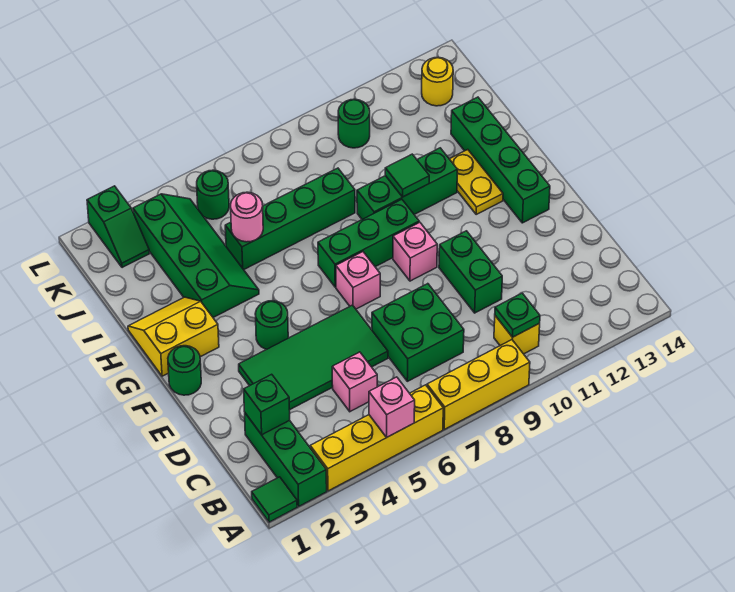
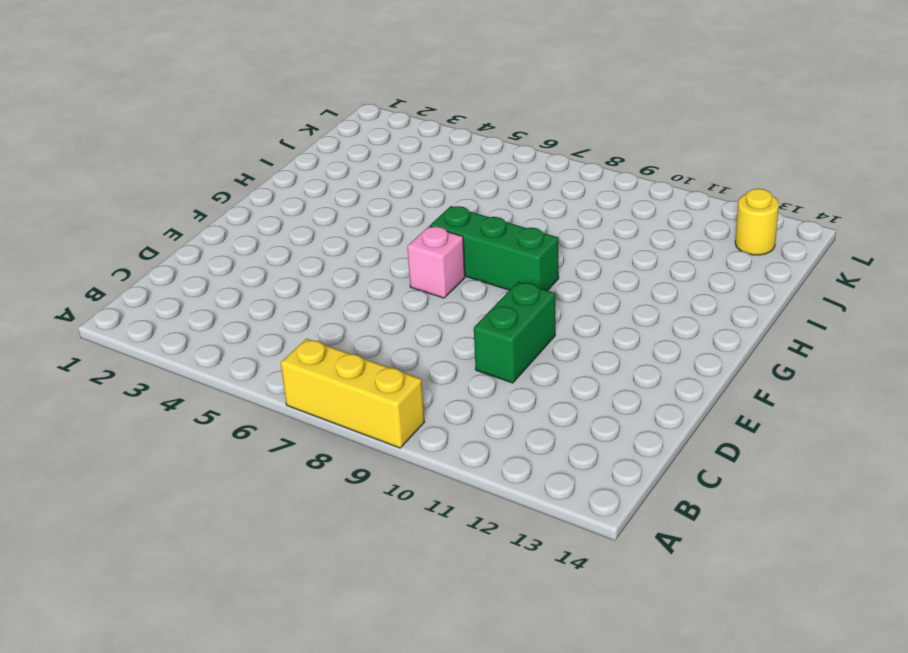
none -> green tile A1 level 1
none -> green brick A2:C2 level 1
none -> yellow brick A3:A6 level 1

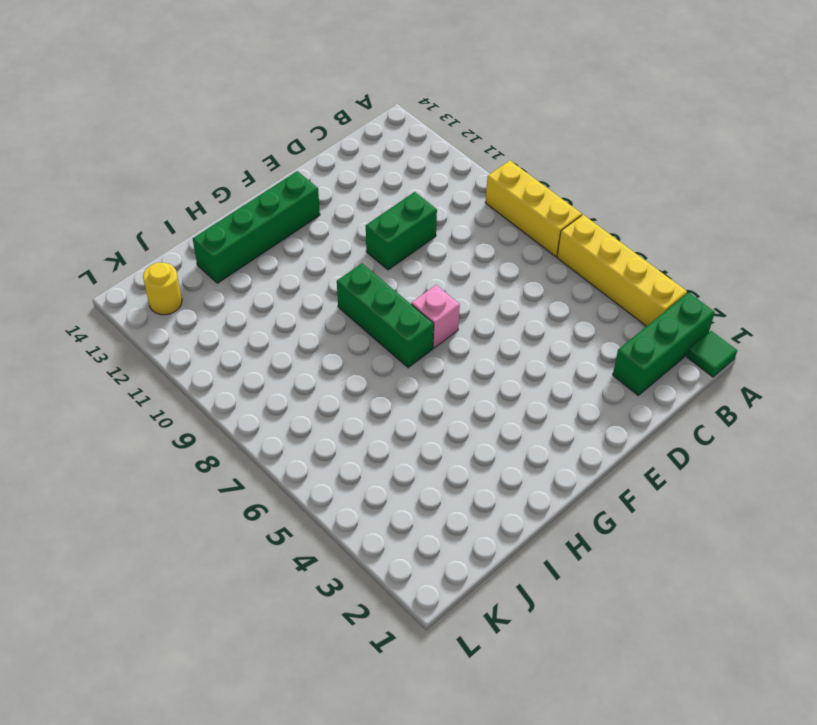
none -> yellow brick B10 level 1
none -> pink brick C5 level 1
none -> green brick C7:D8 level 1

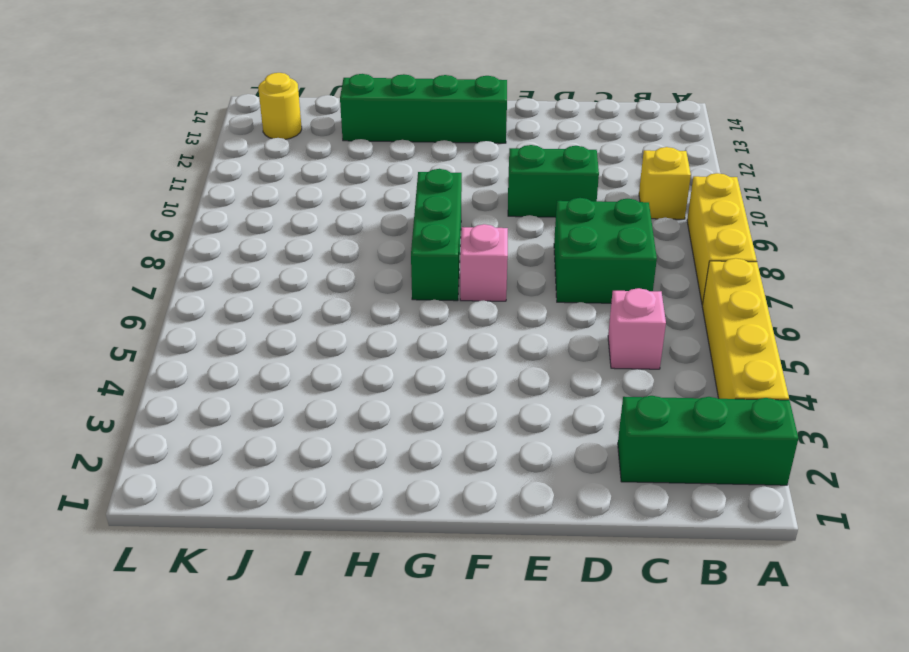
none -> green tile A1 level 1
none -> green tile D3:E6 level 1
none -> green round brick F1 level 1

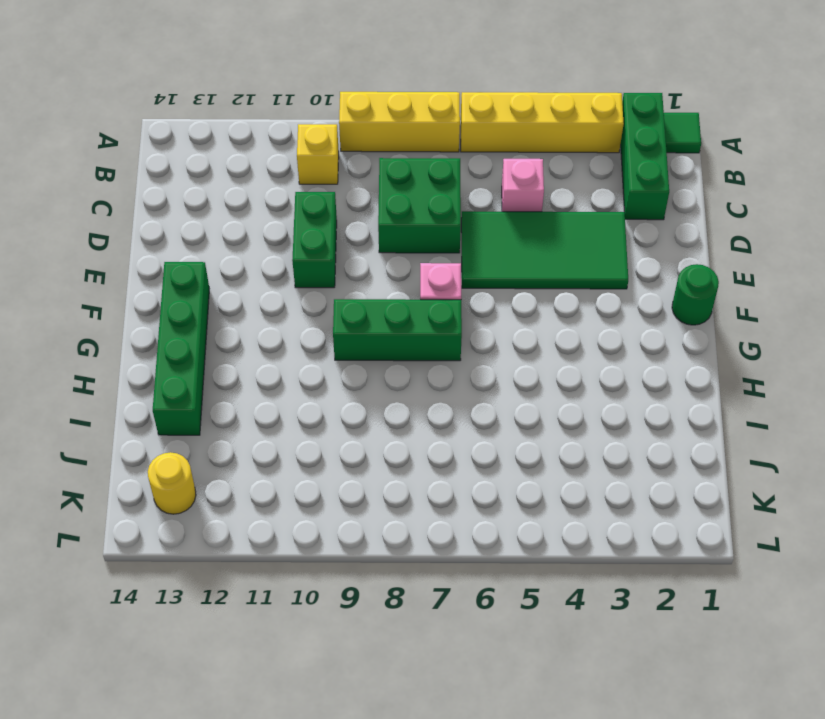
none -> green round brick F4 level 1
none -> pink brick F9 level 1
none -> yellow slope G1:H2 level 1 top G

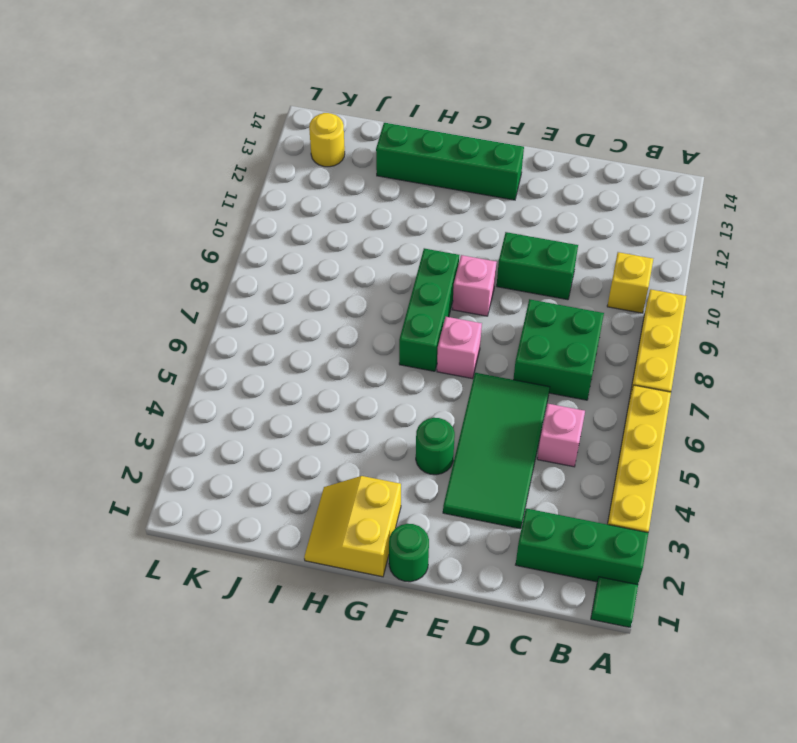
none -> yellow plate G12:H12 level 1
none -> green slope H3:K4 level 1 top 3
none -> green brick H9:H11 level 1

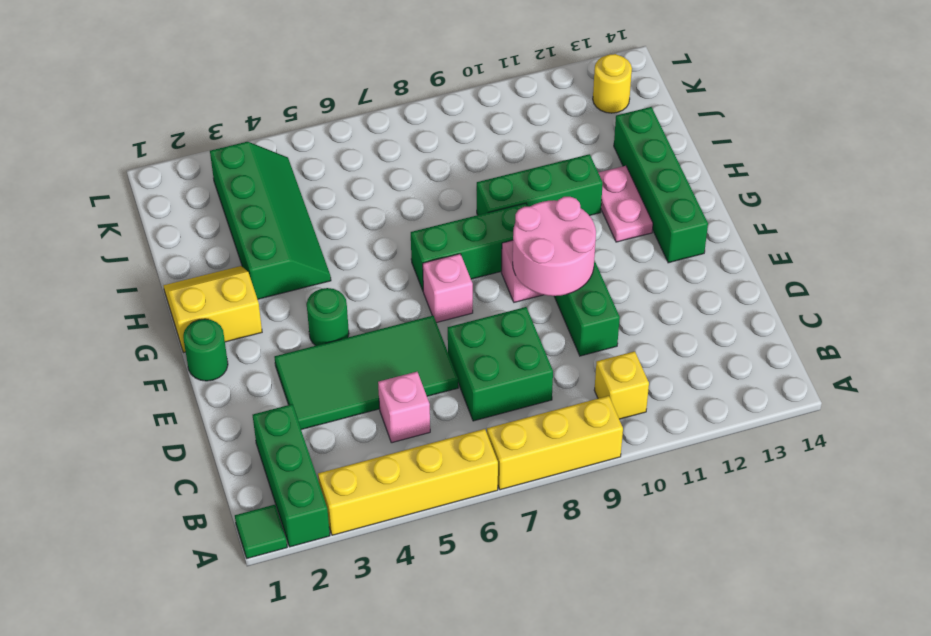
pink round brick E9:F10 level 2 -> none
pink plate G12:H12 level 1 -> yellow plate G12:H12 level 1
none -> green brick I5:I8 level 1
none -> green slope K2:L2 level 1 top L
none -> green round brick K5 level 1

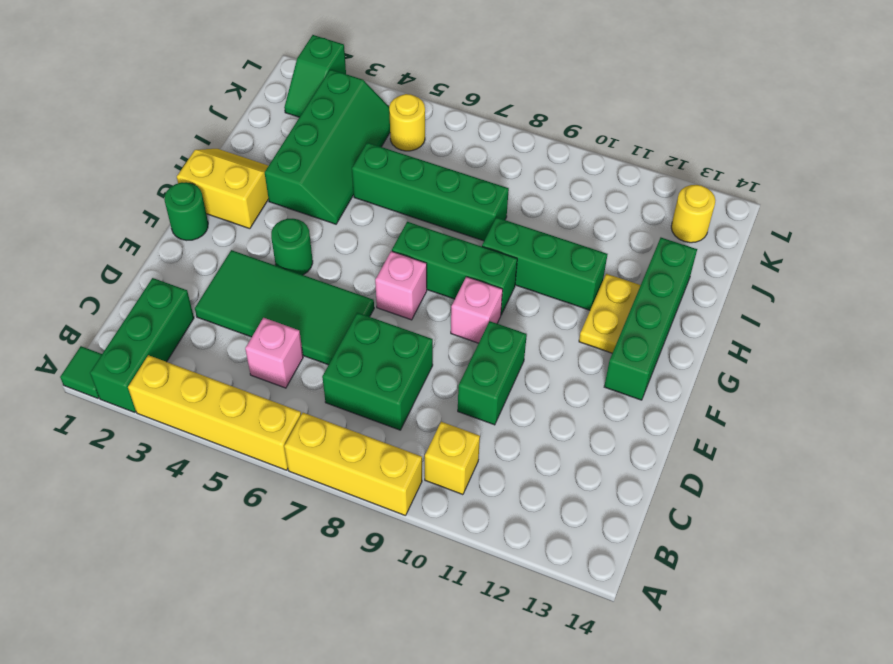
yellow round brick K5 level 1 -> green round brick K5 level 1
none -> green round brick K10 level 1
none -> pink brick A5 level 2
none -> green plate B10 level 2

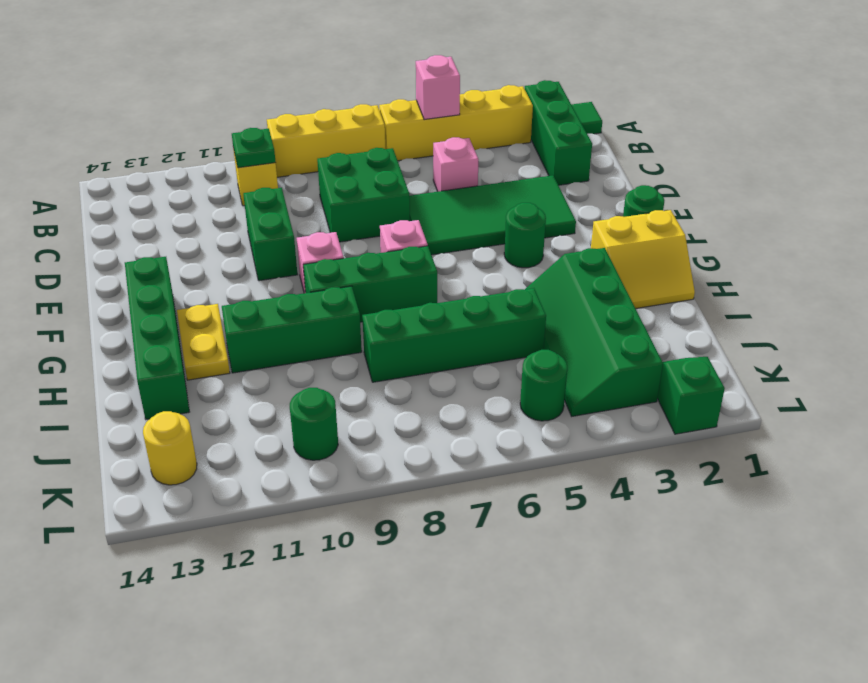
none -> green brick C2 level 2
none -> green tile H10 level 2
none -> pink round brick I5 level 2

